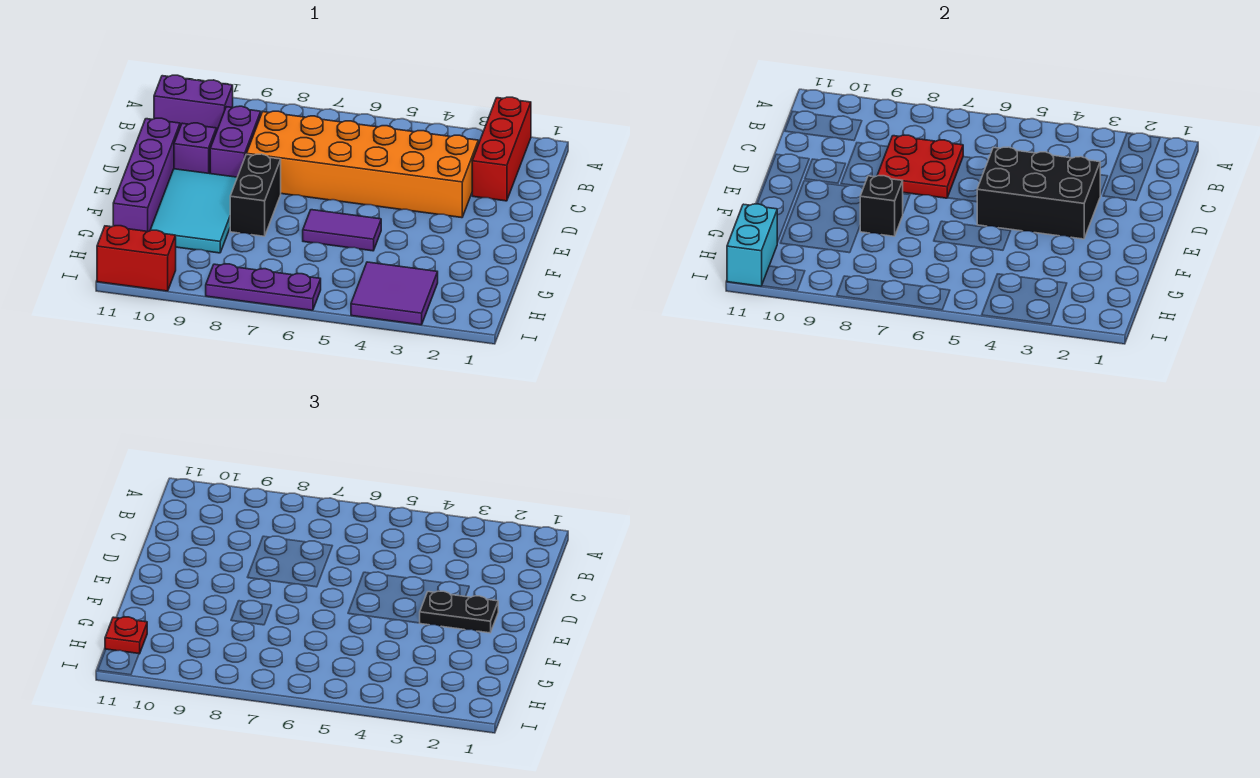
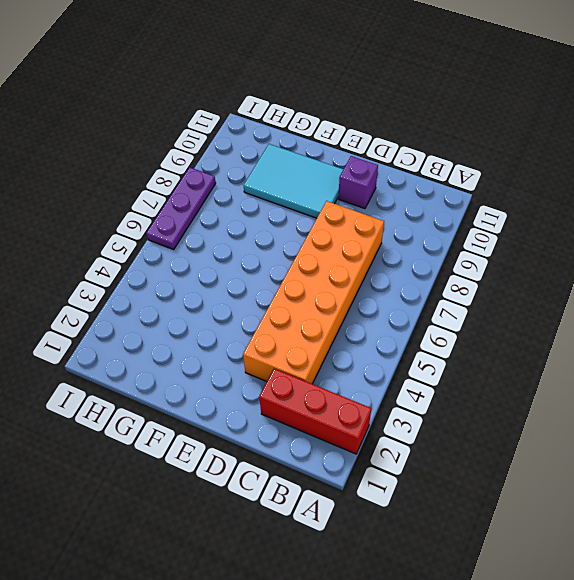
none -> purple brick B10:B11 level 1
none -> purple brick C9:D9 level 1
none -> purple brick D11:G11 level 1

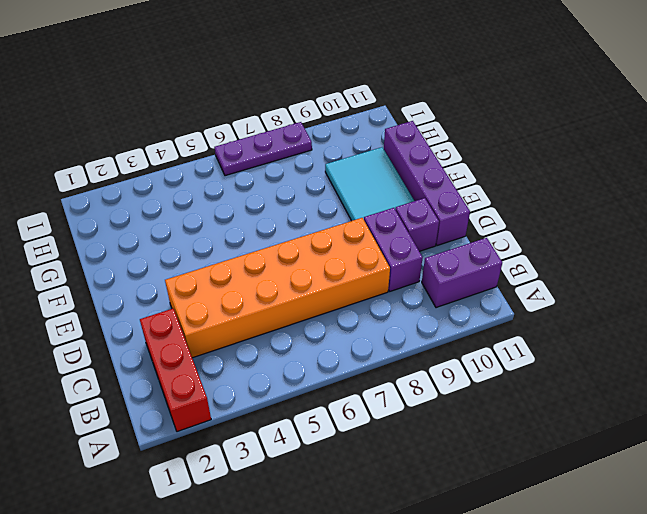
none -> black brick E8:F8 level 1
none -> purple tile F5:F6 level 1
none -> purple tile H3:I4 level 1

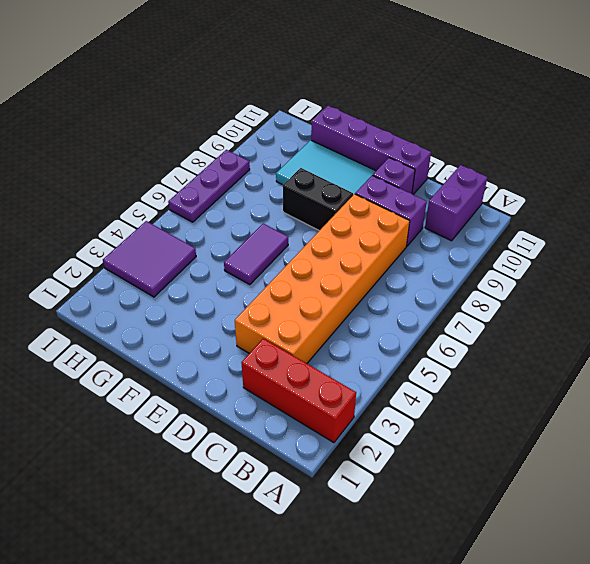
none -> red brick I10:I11 level 1
none -> red plate C7:D8 level 2
none -> black brick D3:E5 level 2

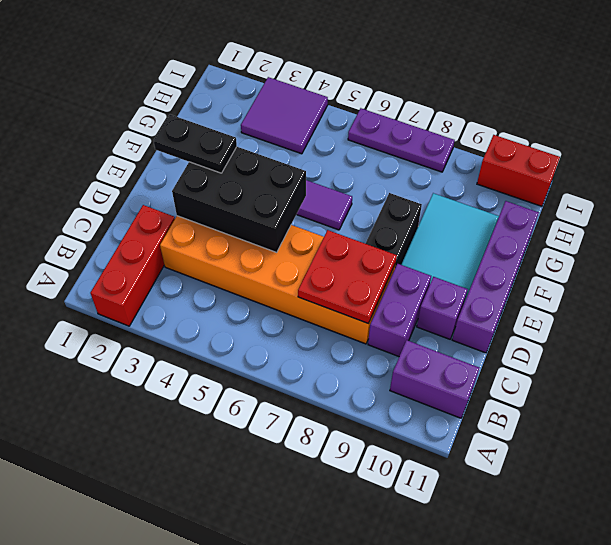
none -> black brick F8 level 2
none -> cyan brick H11:I11 level 2
none -> red plate H11 level 3

